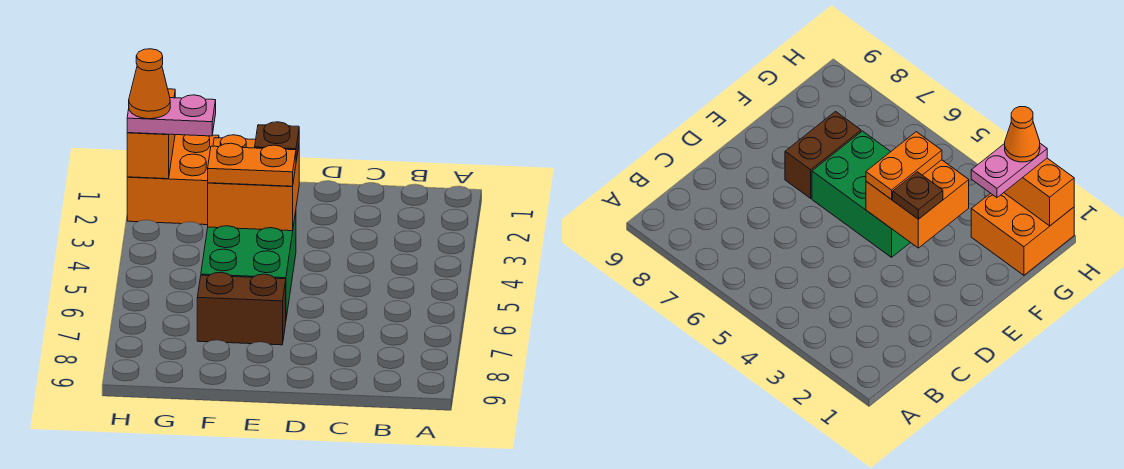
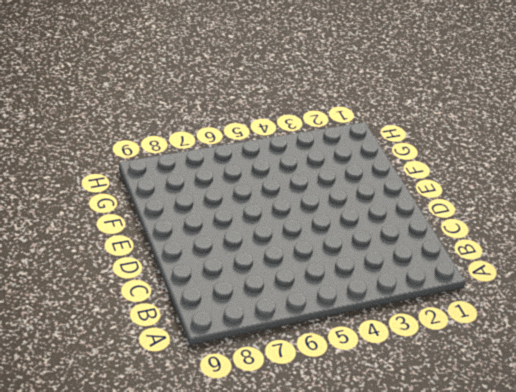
none -> green brick E4:F6 level 1
none -> brown brick E7:F7 level 1

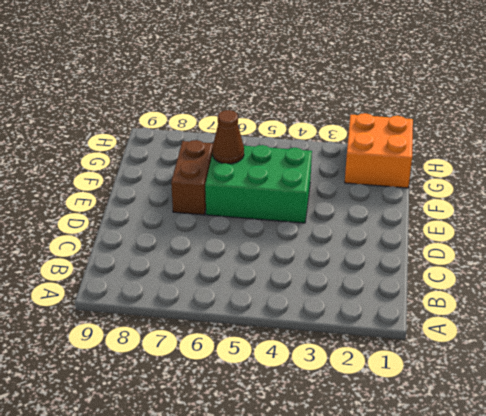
brown cone F6 level 2 -> none
none -> orange brick E3:F4 level 2
none -> orange brick H1:H2 level 2

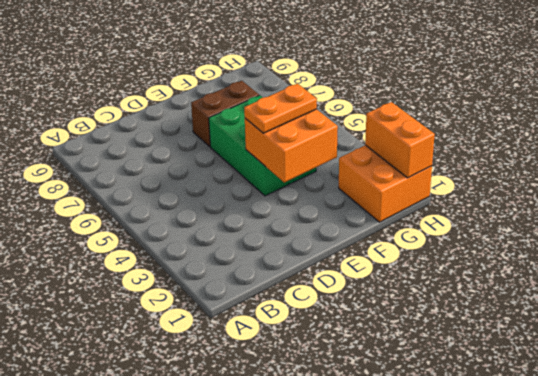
none -> brown plate E3 level 3
none -> pink plate G2:H2 level 3

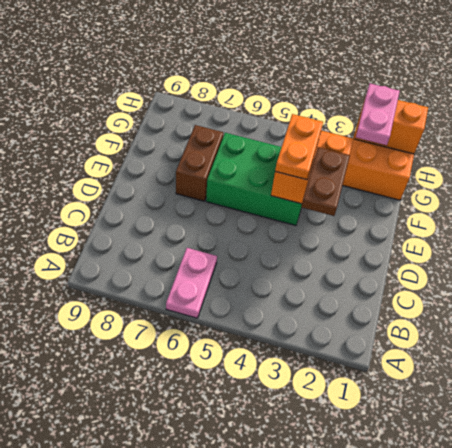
pink plate A6:B6 level 1 -> none
brown plate D3:E3 level 3 -> brown plate E3 level 3
none -> orange cone H2 level 4

